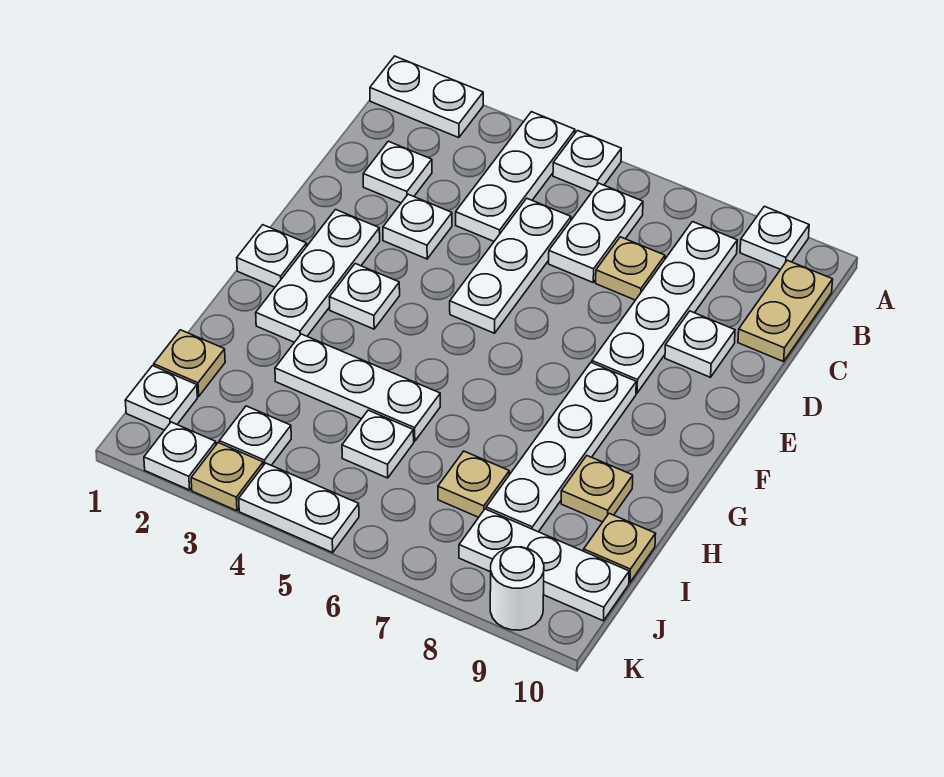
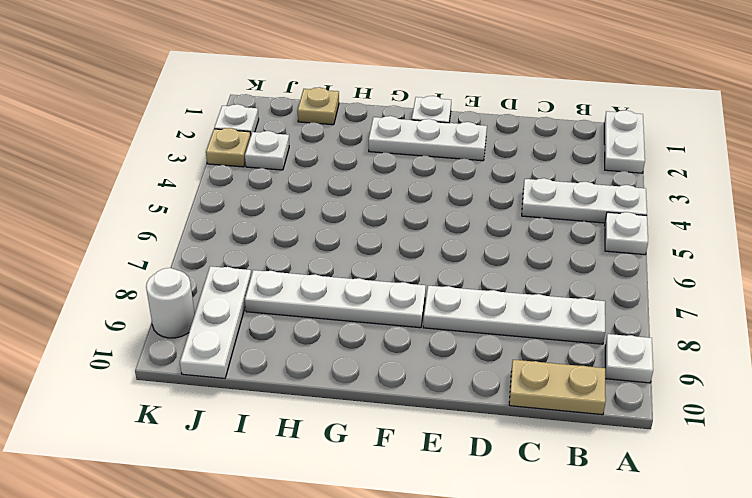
none -> white plate B6:C6 level 1
none -> white plate C2 level 1
none -> white plate C5:E5 level 1

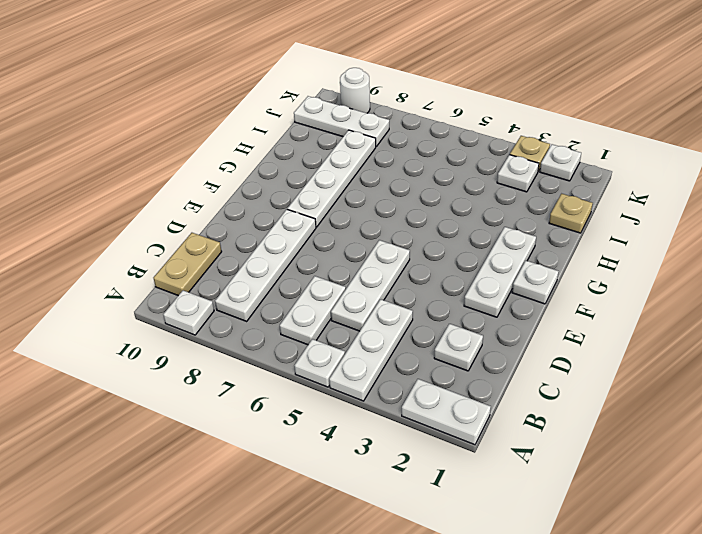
none -> tan plate C7 level 1
none -> white plate D3 level 1
none -> white plate D9 level 1

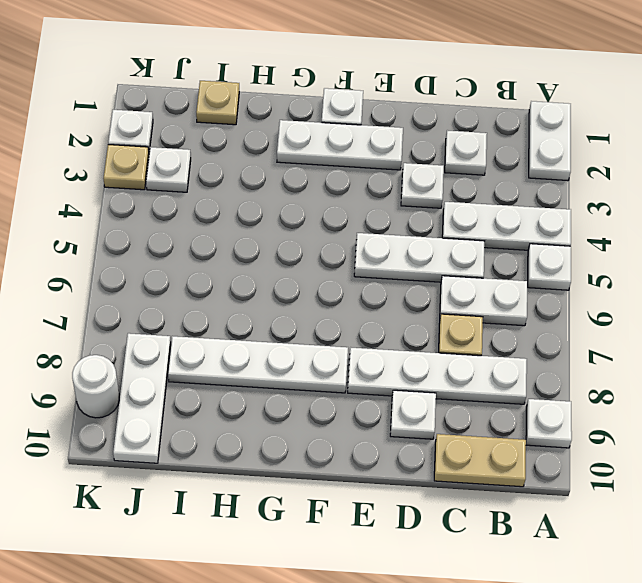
none -> white plate F3 level 1
none -> white plate H3:H5 level 1
none -> tan plate H9 level 1

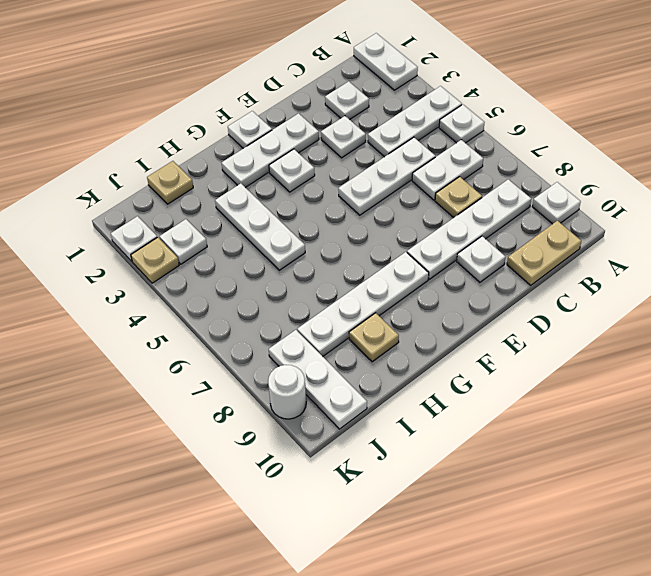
none -> white plate I5 level 1
none -> tan plate I7 level 1
none -> tan plate I10 level 1

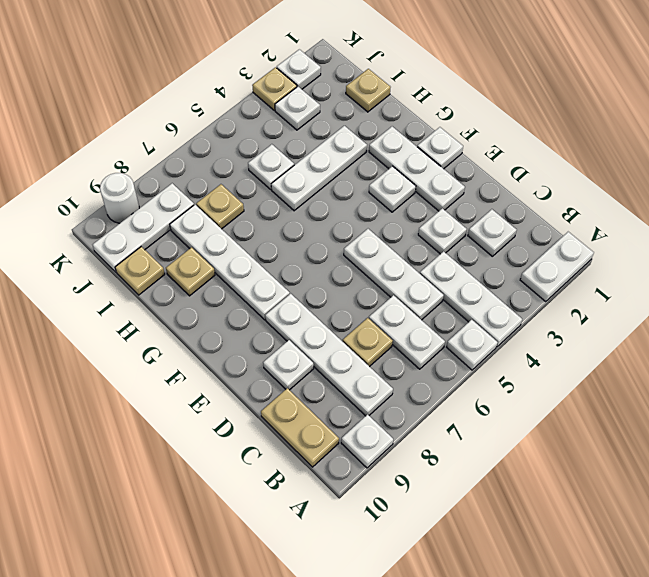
none -> white plate J1 level 1
none -> white plate K4:K5 level 1

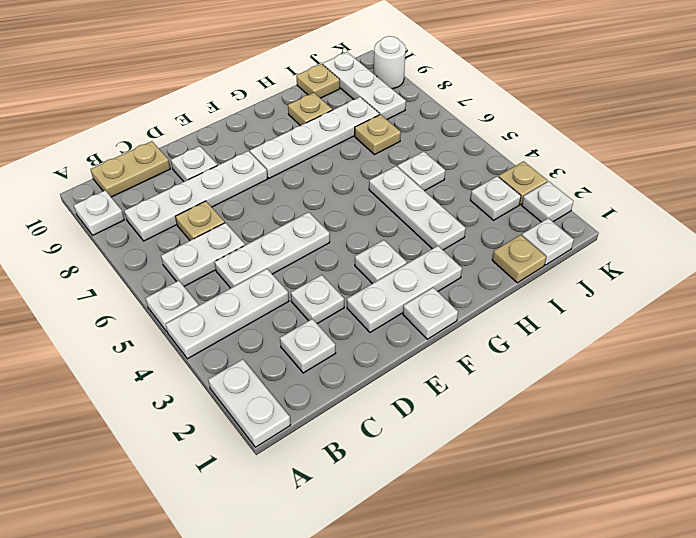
none -> white plate K4:K5 level 1

